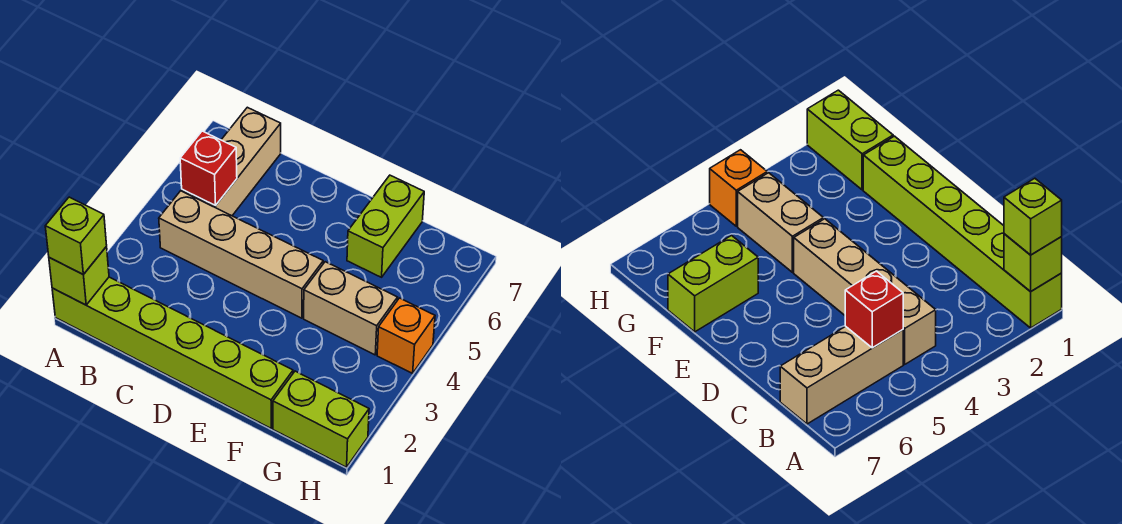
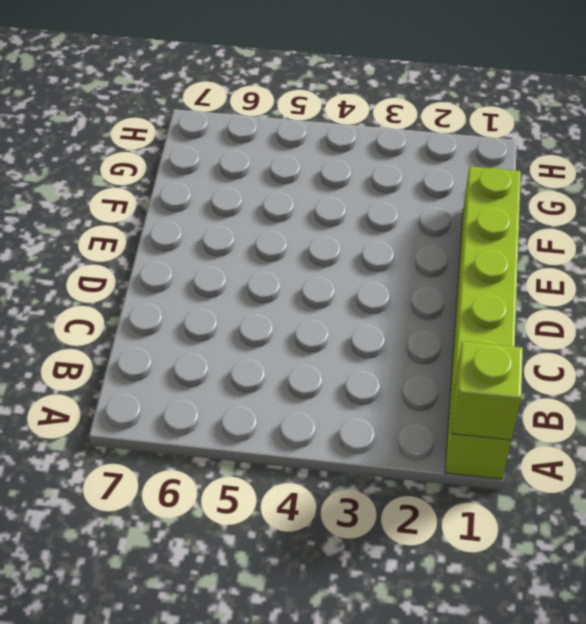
none -> tan brick B4:E4 level 1
none -> tan brick B5:B7 level 1

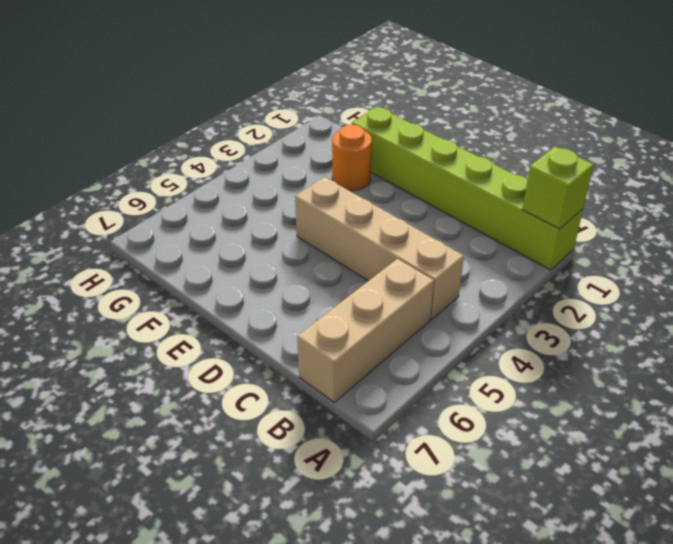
orange round brick F2 level 1 -> none
none -> tan brick F4:G4 level 1
none -> lime brick F6:F7 level 1

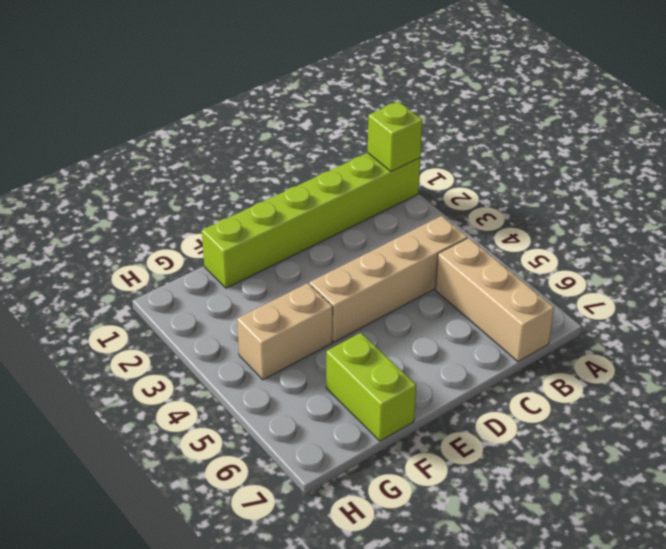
none -> lime brick G1:H1 level 1
none -> orange brick H4 level 1

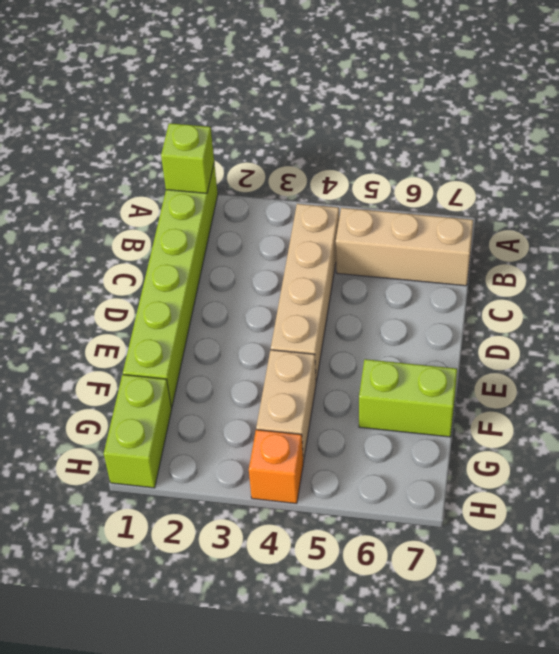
none -> red brick B5 level 2
none -> lime brick A1 level 3

